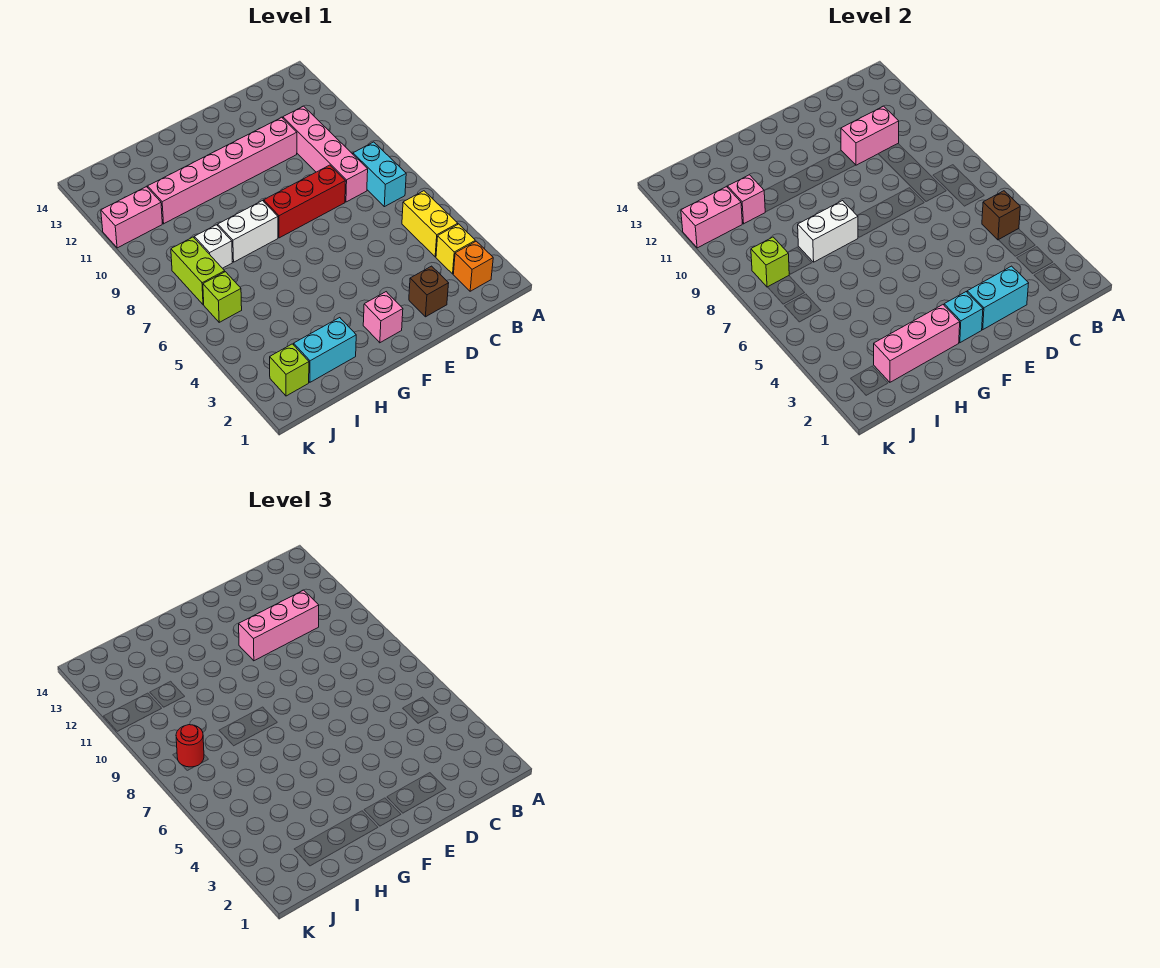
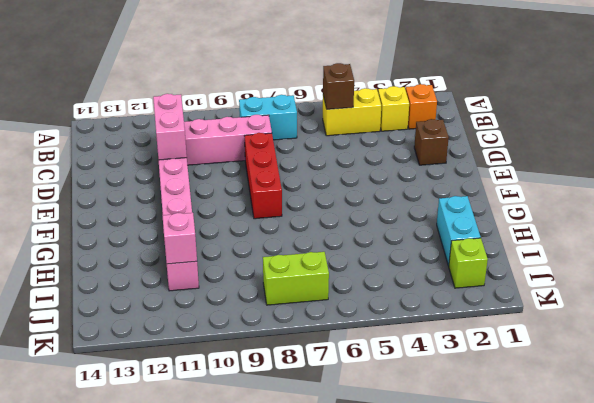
none -> pink brick F2 level 1
none -> white brick G8:H8 level 1
none -> white brick I8 level 1

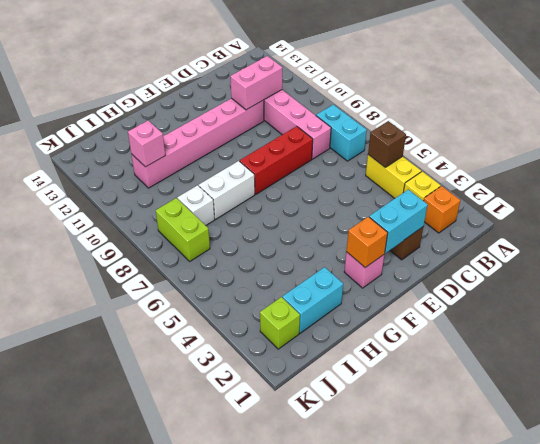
orange brick F2 level 2 -> cyan brick F2 level 2
none -> lime brick J6 level 1
none -> pink brick J11:K11 level 1
none -> pink brick G2:I2 level 2

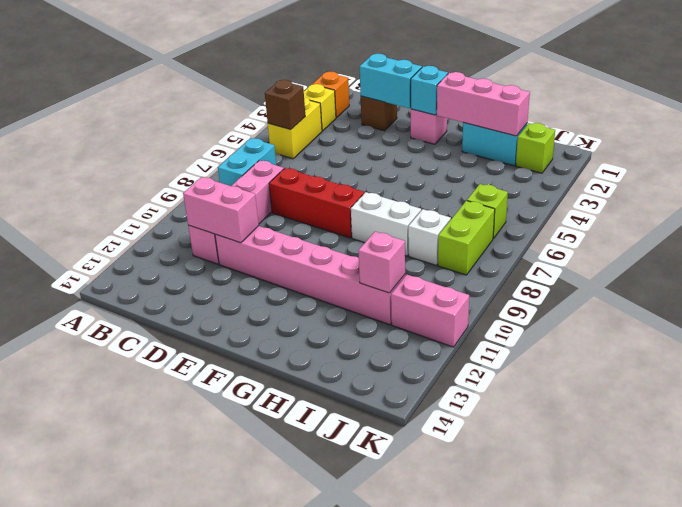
none -> white brick G8:H8 level 2
none -> lime brick J8 level 2
none -> pink brick J11:K11 level 2

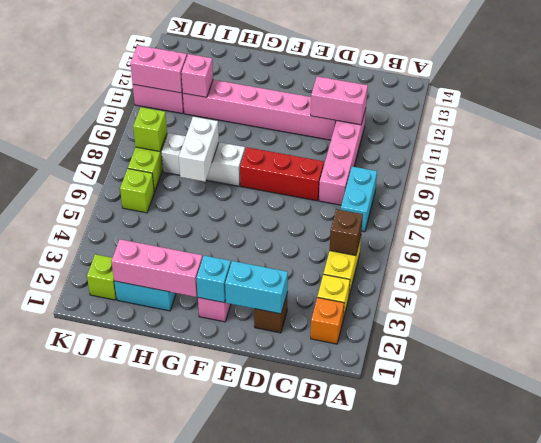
white brick H7:H8 level 2 -> white brick G8:H8 level 2
none -> pink brick C11:E11 level 3
none -> red round brick J8 level 3

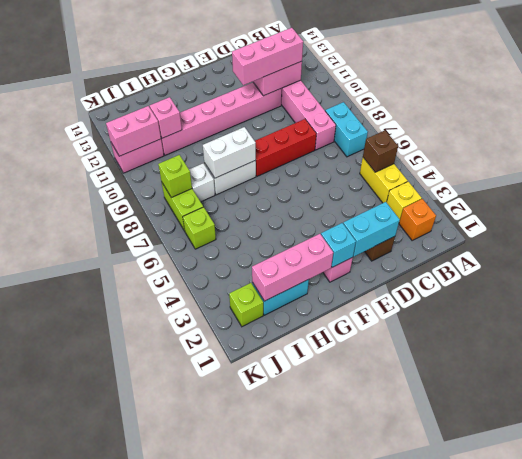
none -> red round brick J8 level 3

